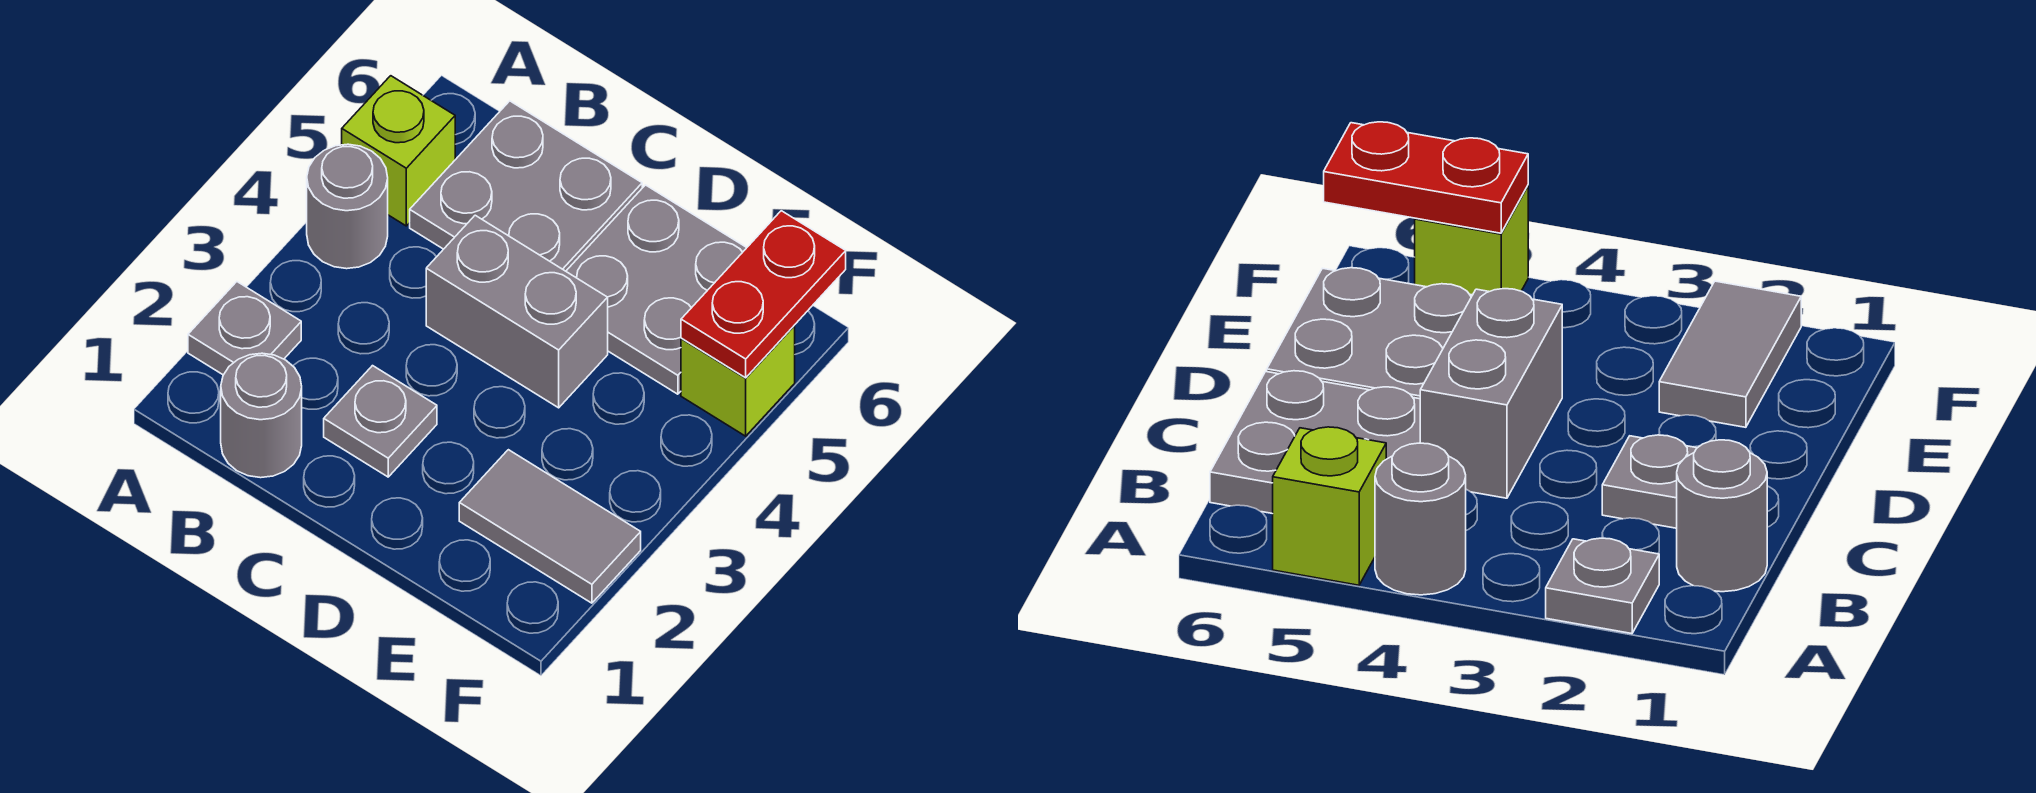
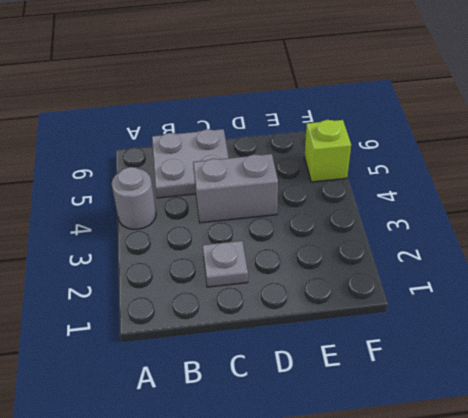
none -> grey plate A2 level 1
none -> lime brick A5 level 1

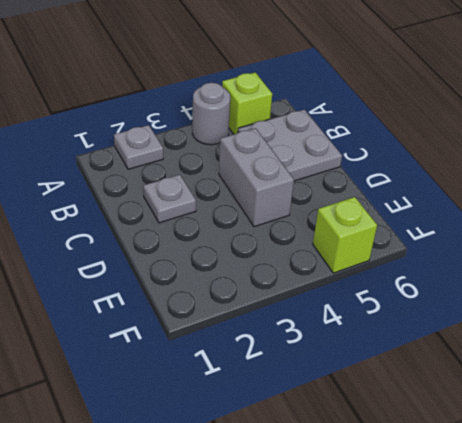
none -> grey round brick B1 level 1
none -> grey plate D5:E6 level 1

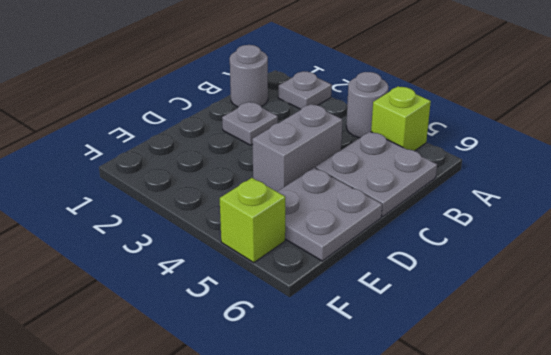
none -> grey tile E2:F2 level 1
none -> red plate F5:F6 level 2

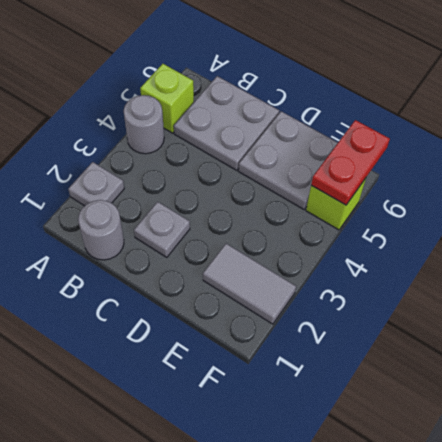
none -> grey brick C4:D4 level 1

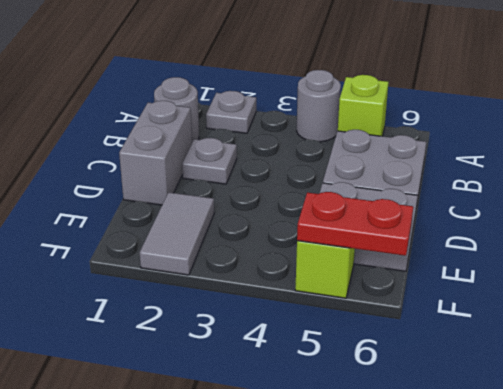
grey brick C1:D1 level 1 -> grey brick C4:D4 level 1

